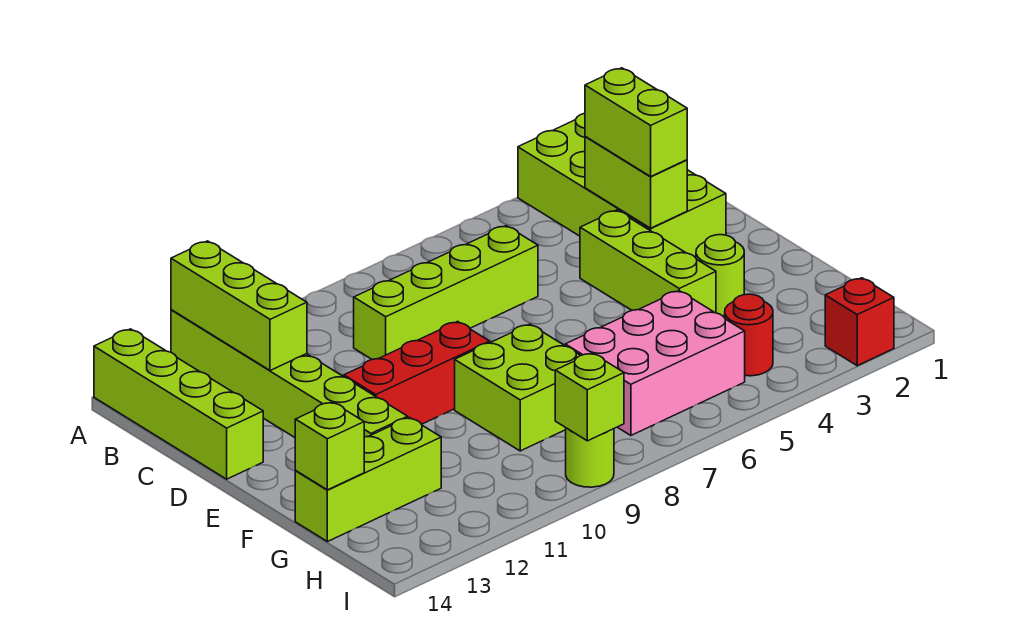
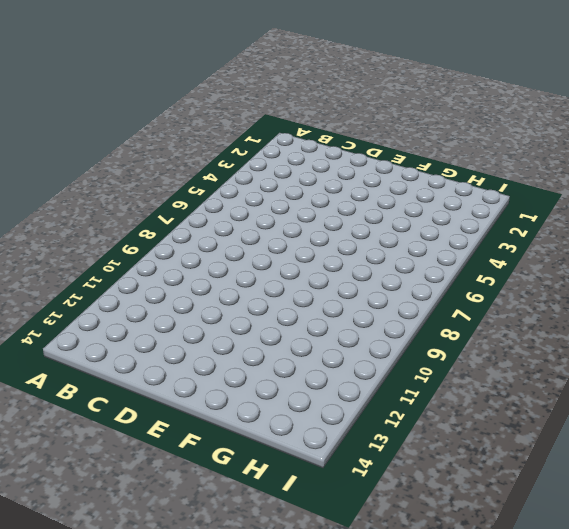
none -> lime brick A2:D3 level 1
none -> lime brick A12:F12 level 1
none -> lime brick A14:D14 level 1

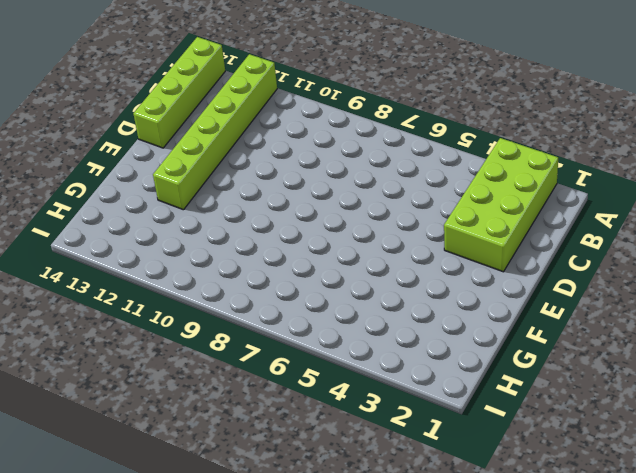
none -> lime brick C6:C9 level 1
none -> lime brick D4:F4 level 1
none -> red brick E9:E11 level 1

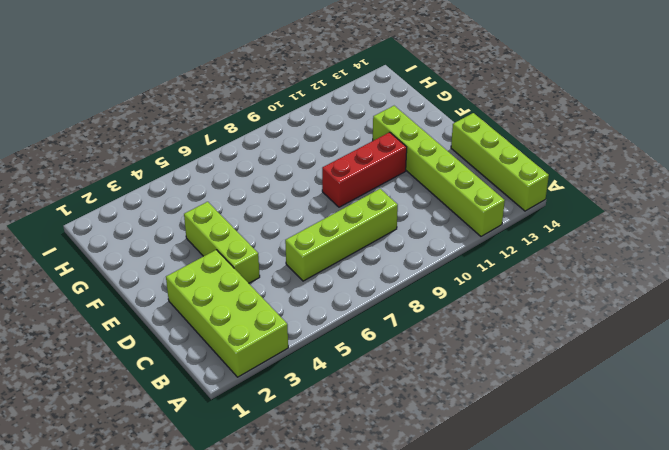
none -> lime round brick F3 level 1
none -> lime brick F8:G9 level 1
none -> pink brick G5:H7 level 1

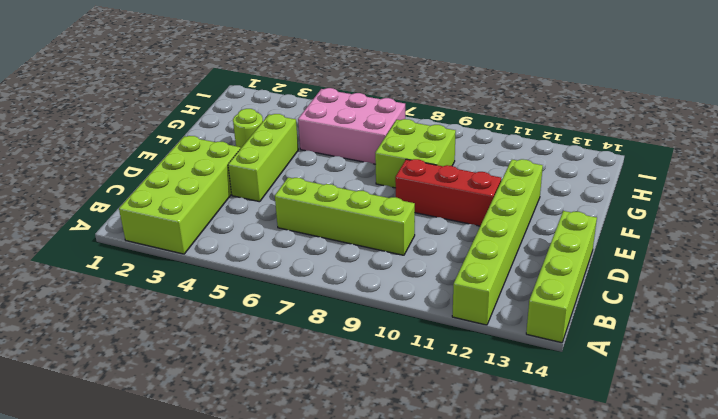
none -> lime brick G12:G14 level 1
none -> red round brick H4 level 1
none -> red brick I2 level 1

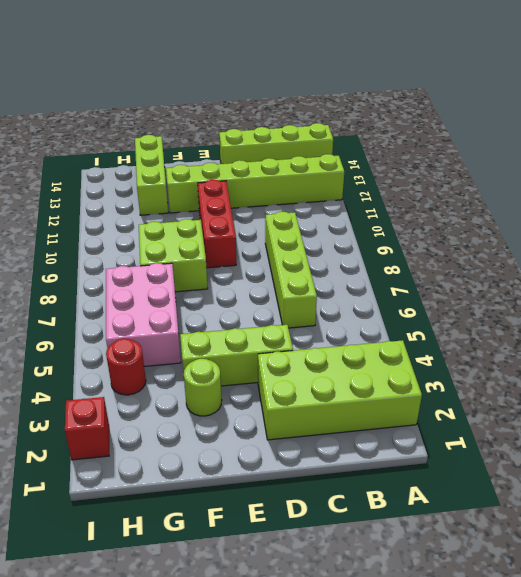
none -> lime round brick I9 level 1
none -> lime brick A12:C12 level 2
none -> lime brick C3:D3 level 2

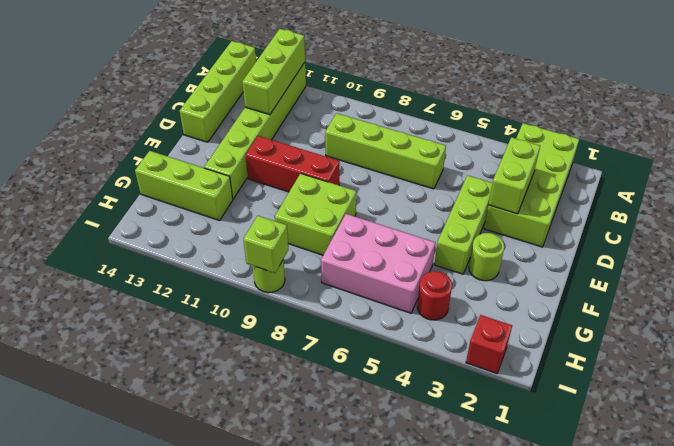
none -> lime brick G14 level 2
none -> lime brick C3:D3 level 3

